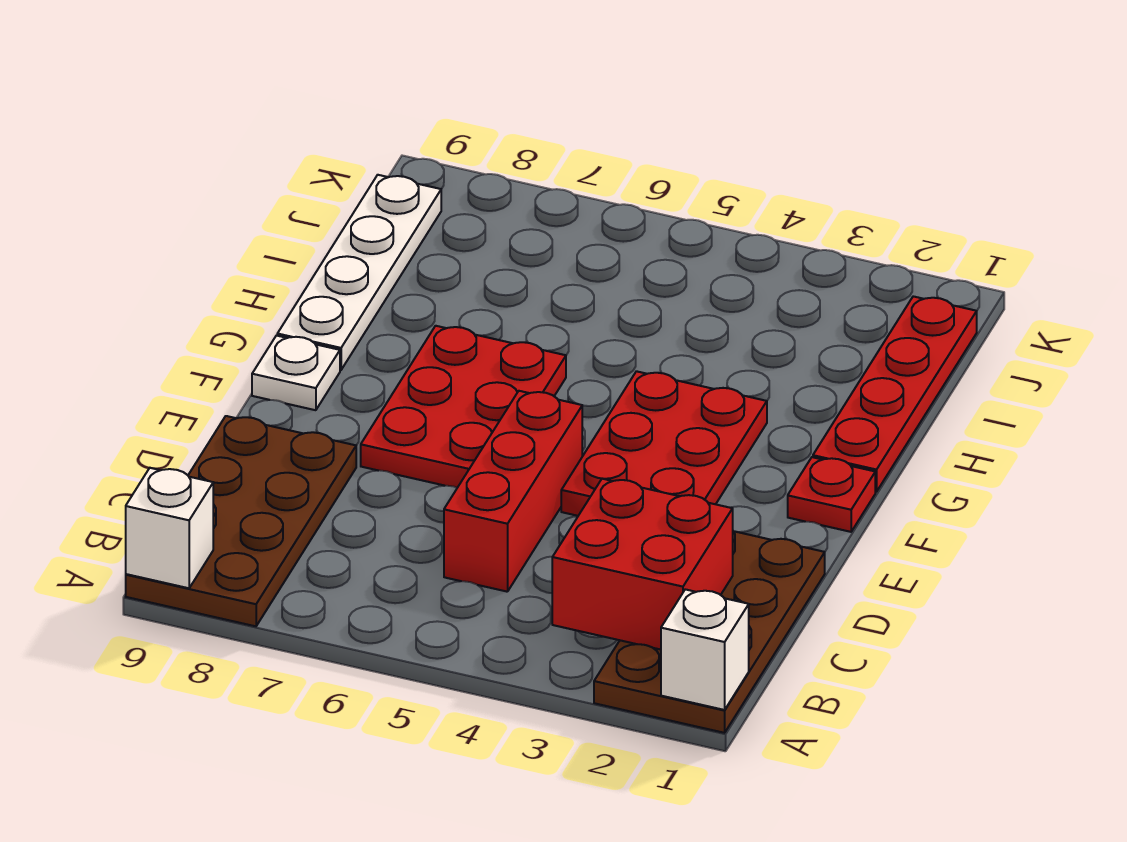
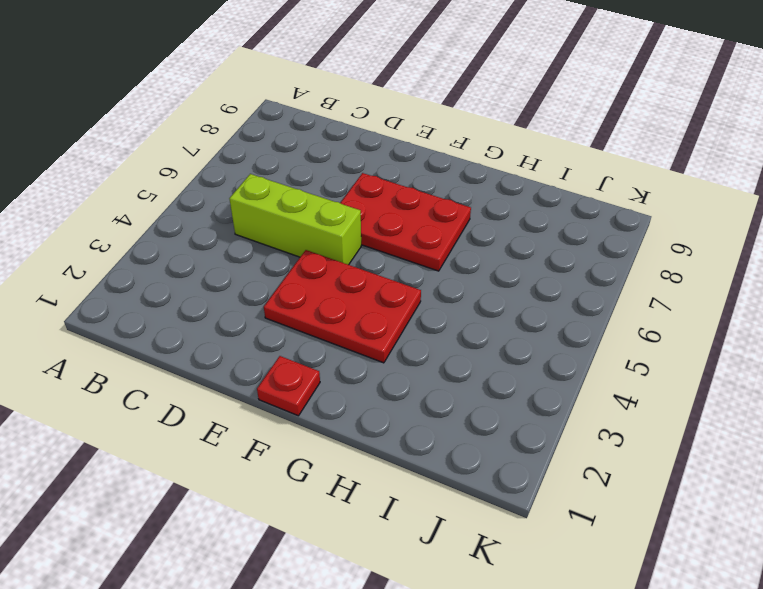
lime brick C5:E5 level 1 -> red brick C5:E5 level 1
none -> brown plate A1:D2 level 1
none -> brown plate A8:D9 level 1
none -> white plate F9 level 1

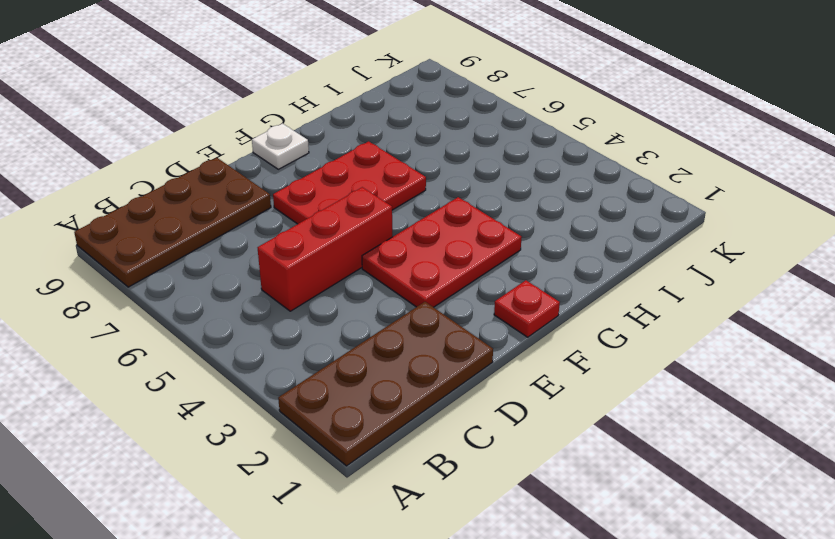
none -> red plate G1:J1 level 1
none -> white plate G9:J9 level 1
none -> white brick A1 level 2

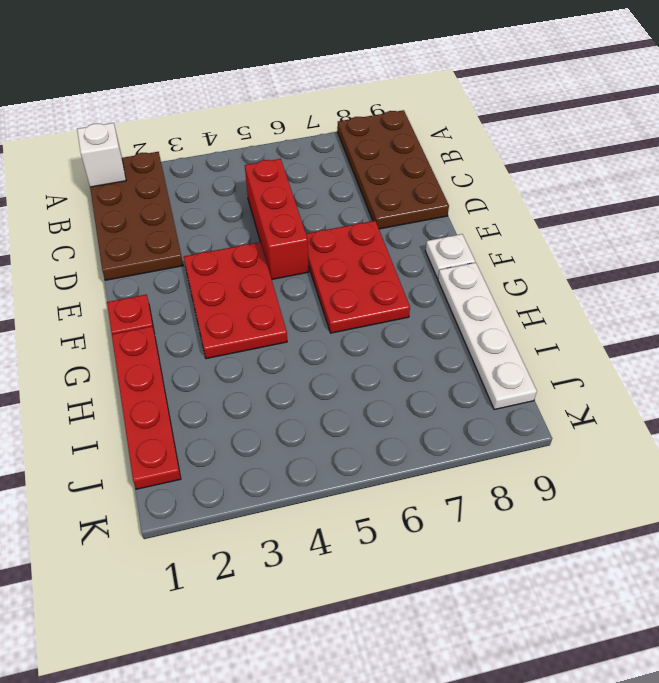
none -> white brick A9 level 2
none -> red brick B2:C3 level 2

